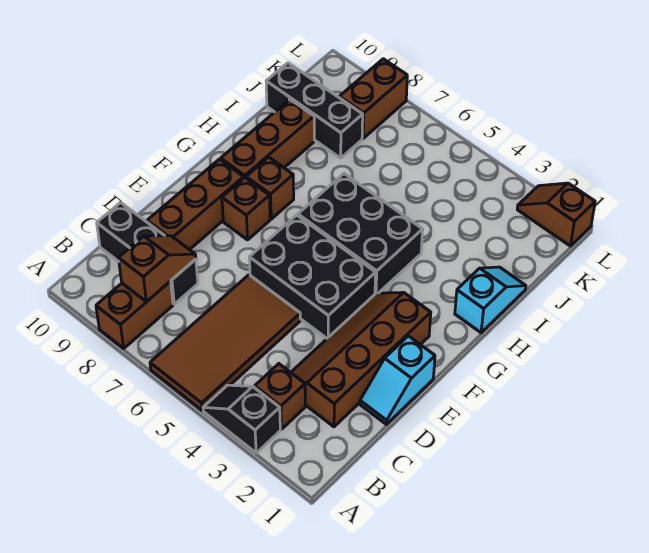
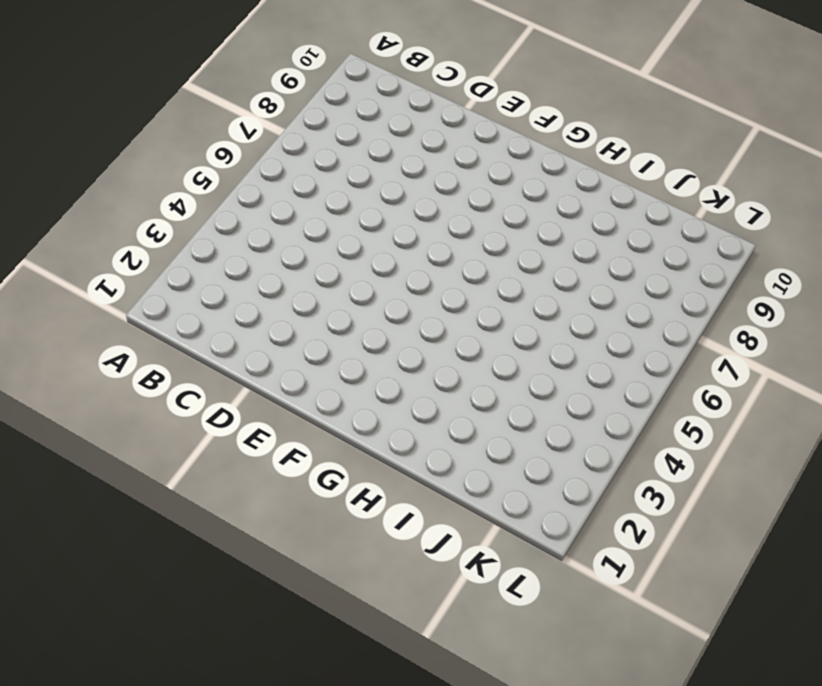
none -> black slope A3:A4 level 1 top 3
none -> brown tile A5:D6 level 1
none -> brown brick A8:B8 level 1

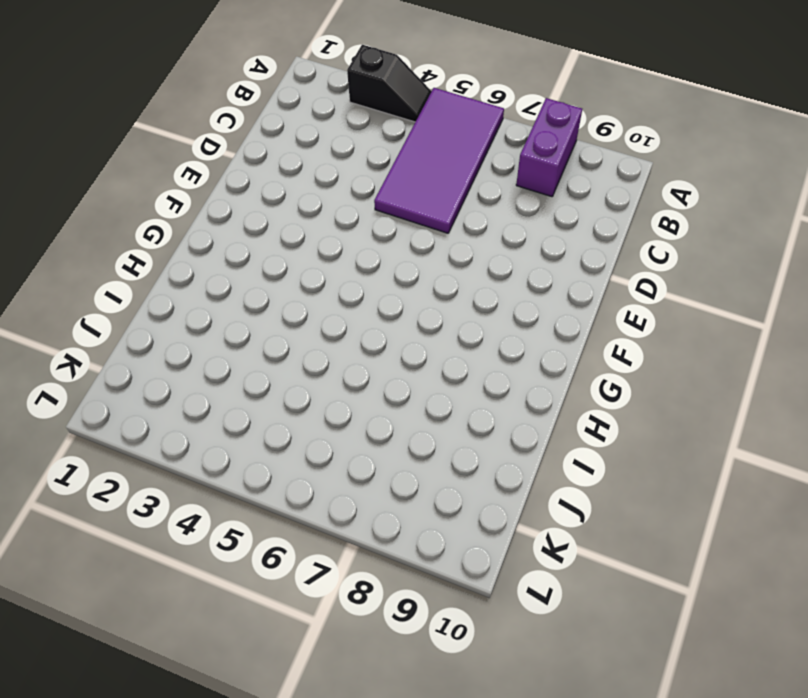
purple tile A5:D6 level 1 -> brown tile A5:D6 level 1
purple brick A8:B8 level 1 -> brown brick A8:B8 level 1
none -> brown brick B3 level 1
none -> brown slope C2:F3 level 1 top 2
none -> black brick C8:C10 level 1

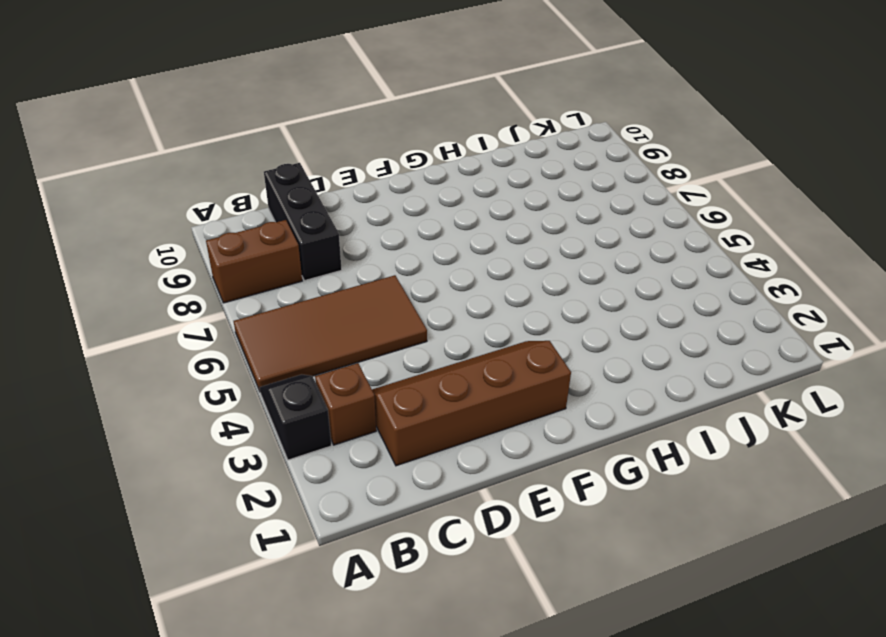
none -> cyan slope D1:E1 level 1 top E
none -> brown brick D9:F9 level 1
none -> black brick E4:F6 level 1

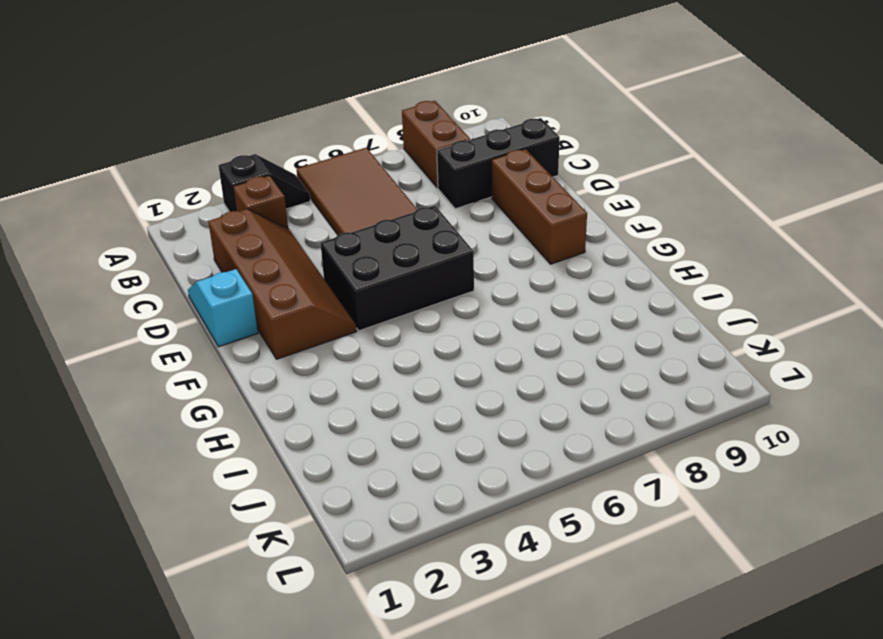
none -> brown brick F8 level 1
none -> black brick G4:H6 level 1
none -> brown brick G8 level 1

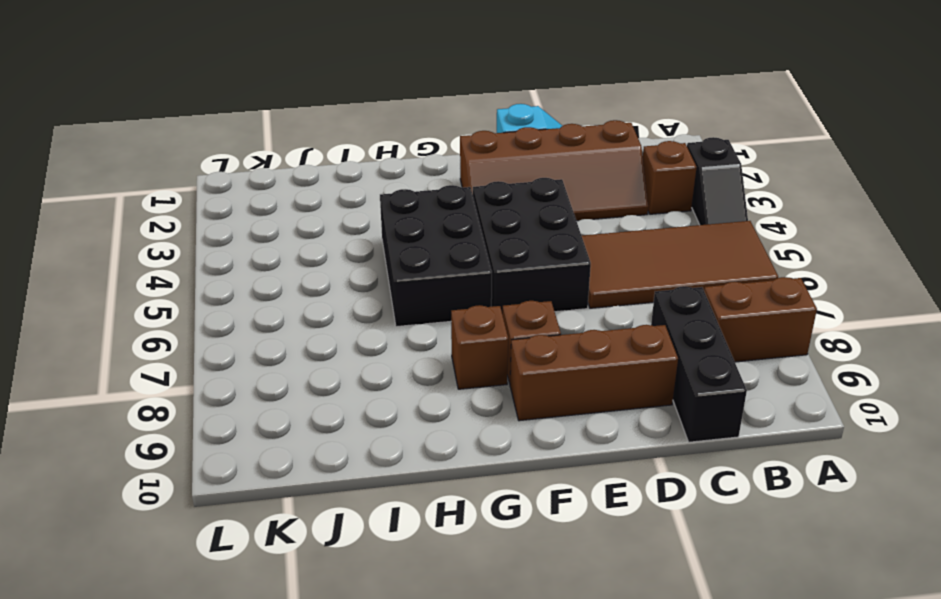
none -> brown brick G9:I9 level 1
none -> cyan slope H1:I1 level 1 top H
none -> black brick J8:J10 level 1

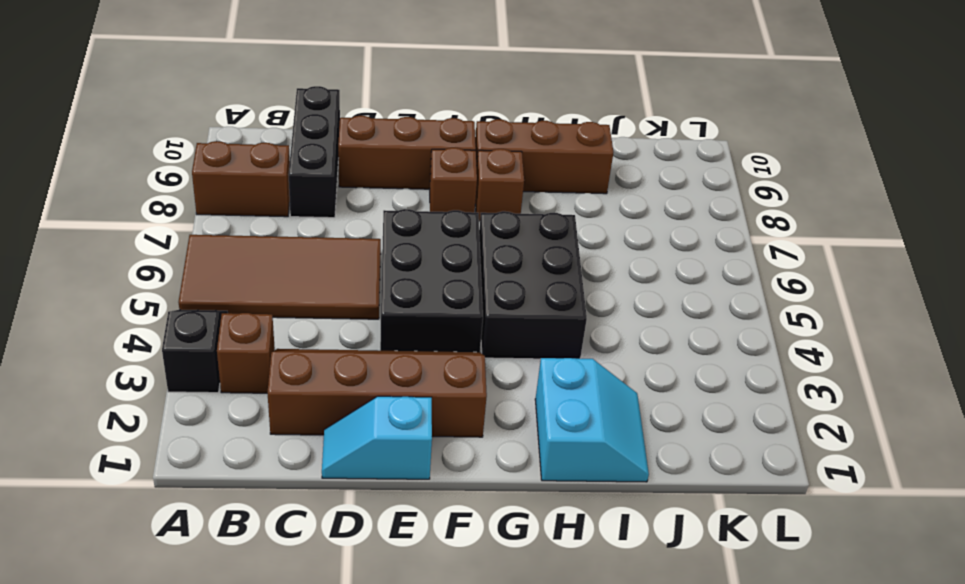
cyan slope H1:I2 level 1 top H -> cyan slope H1:I1 level 1 top H
none -> black brick J8:J10 level 1
none -> brown brick K8:L8 level 1
none -> brown slope L1:L2 level 1 top 1

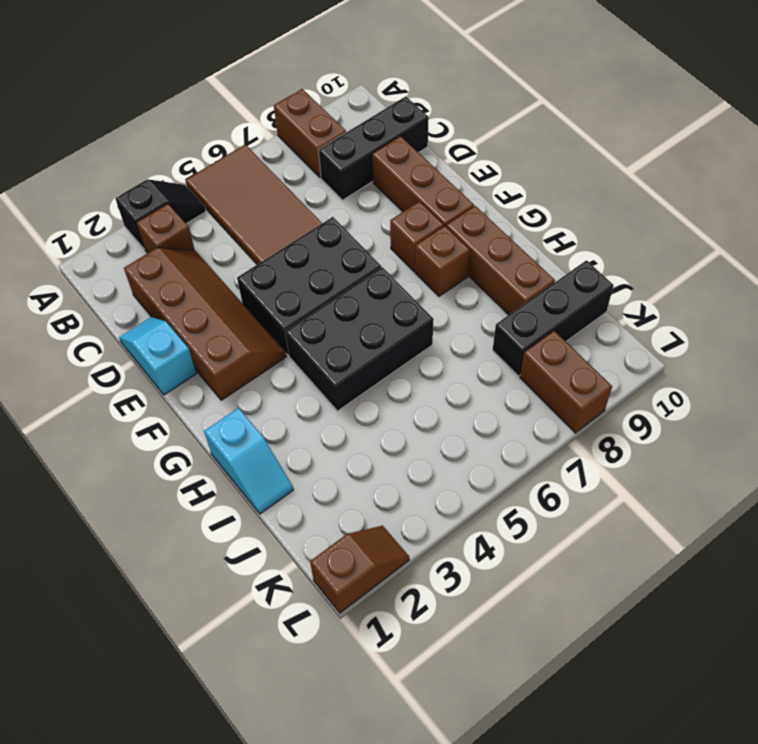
none -> brown slope B8:C8 level 2 top B

